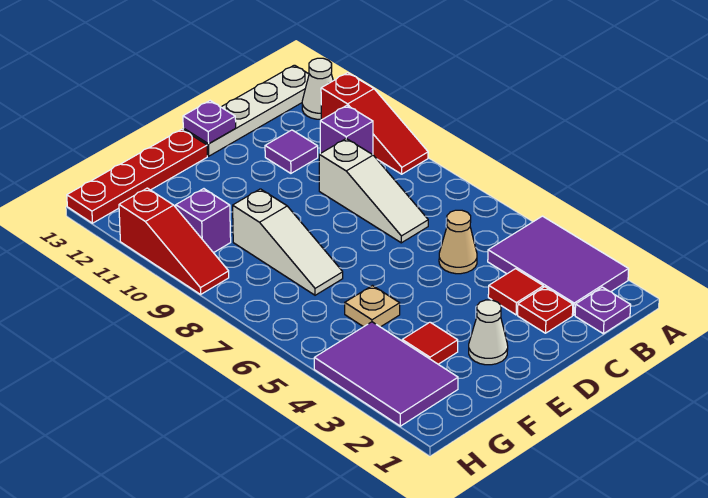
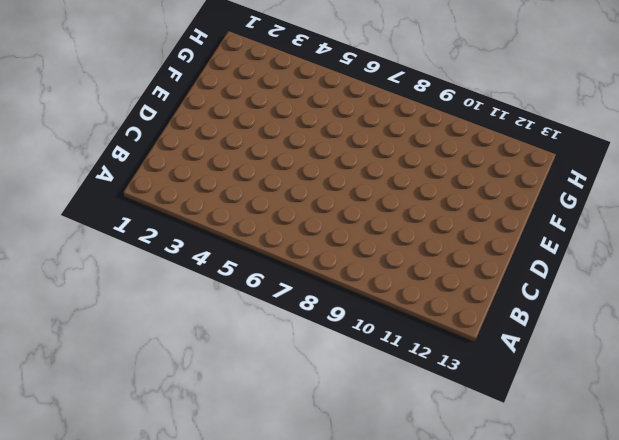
none -> purple tile A2:B4 level 1
none -> red slope A9:A11 level 1 top 11
none -> white cone A12 level 1

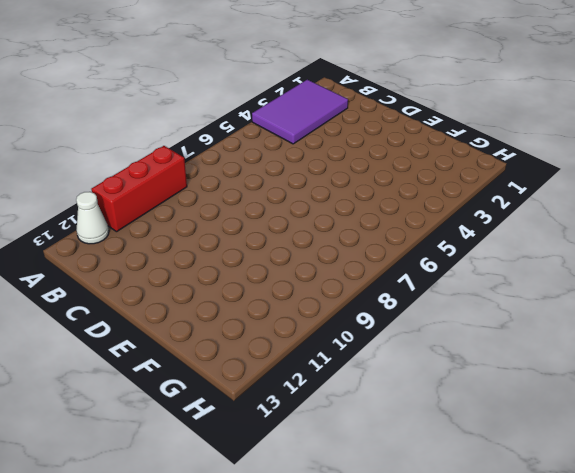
red brick A9:A11 level 1 -> red slope A9:A11 level 1 top 11
none -> white plate A13:D13 level 1
none -> purple plate B1 level 1
none -> purple brick B10 level 1

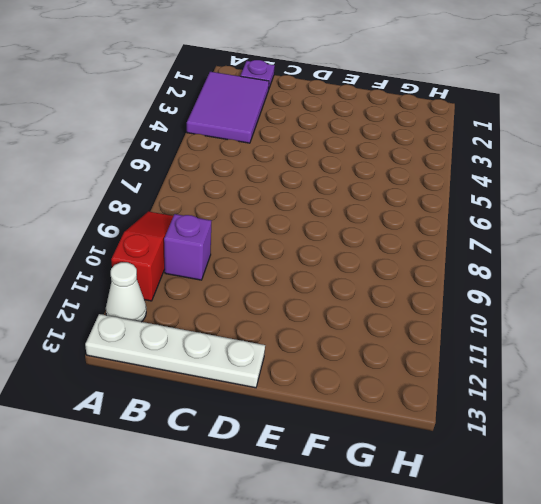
none -> red plate C2 level 1
none -> red tile C3 level 1
none -> tan cone C5 level 1

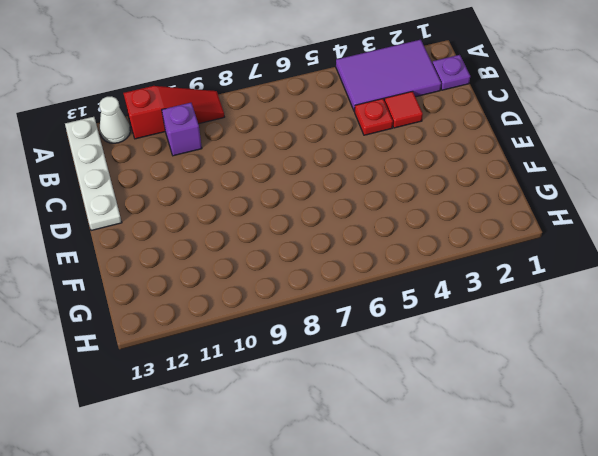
red plate C4 level 1 -> red plate C2 level 1
none -> tan cone C5 level 1
none -> white slope C7:C9 level 1 top 9
none -> purple tile C11 level 1

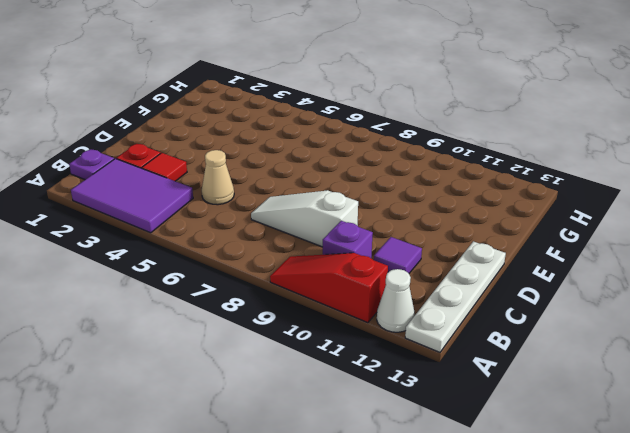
none -> white cone E2 level 1
none -> red plate E13:H13 level 1
none -> red tile F3 level 1

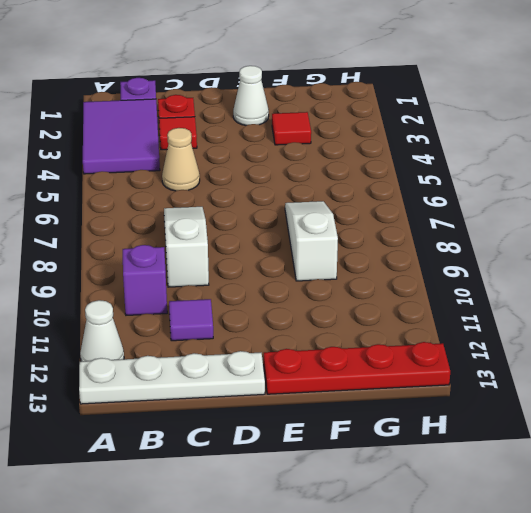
none -> red slope A9:A11 level 1 top 11
none -> tan plate F5 level 1
none -> purple tile G2:H4 level 1

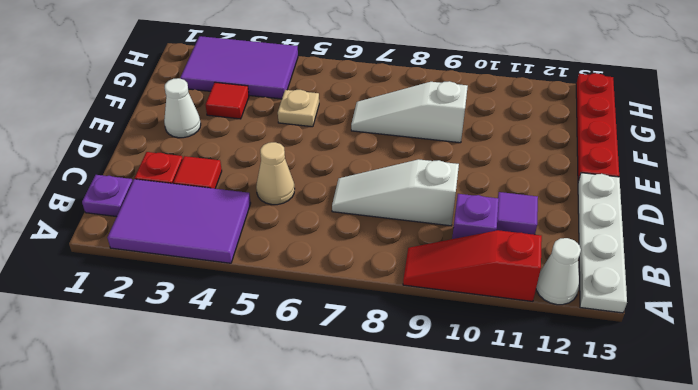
none -> purple brick G10 level 1
none -> red slope H9:H11 level 1 top 11
none -> purple plate D13 level 2

